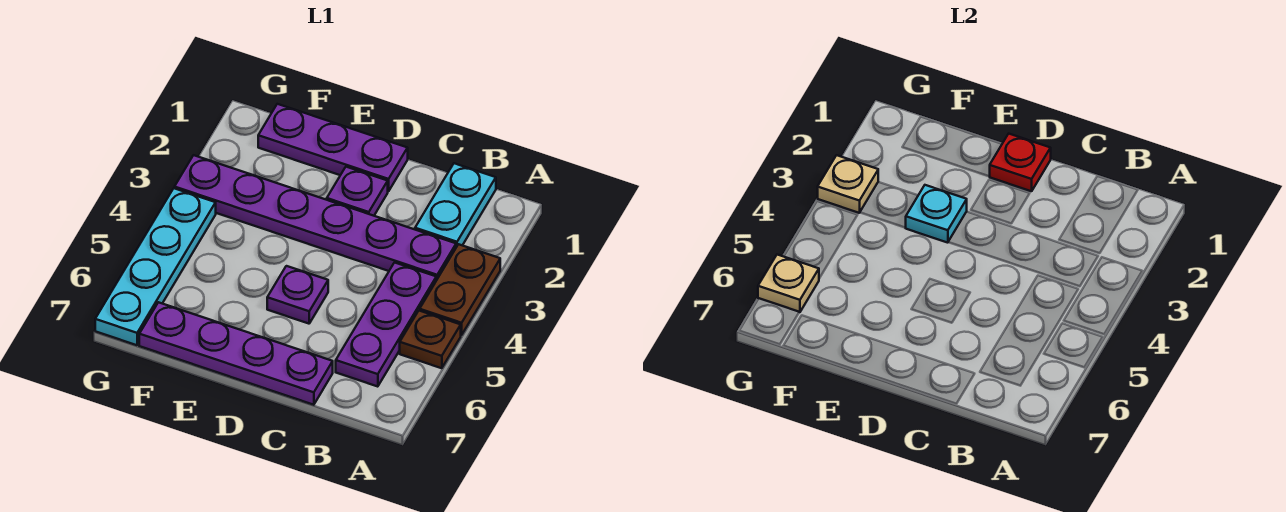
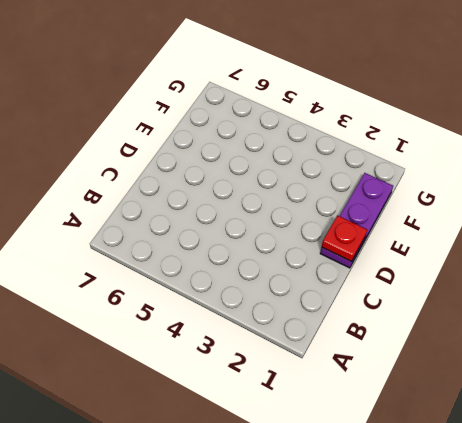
none -> brown plate A3:A4 level 1
none -> brown plate A5 level 1
none -> cyan plate B1:B2 level 1

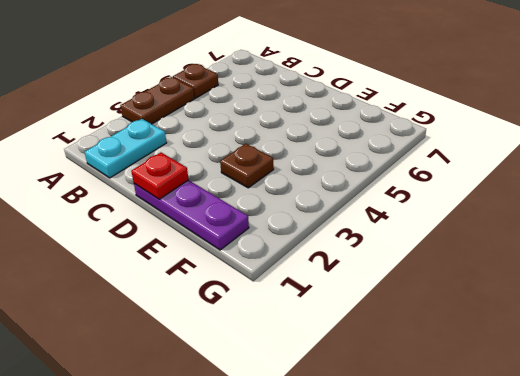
brown plate E3 level 1 -> purple plate B3:G3 level 1
none -> purple plate B4:B6 level 1
none -> purple plate C7:F7 level 1
none -> purple plate D2 level 1

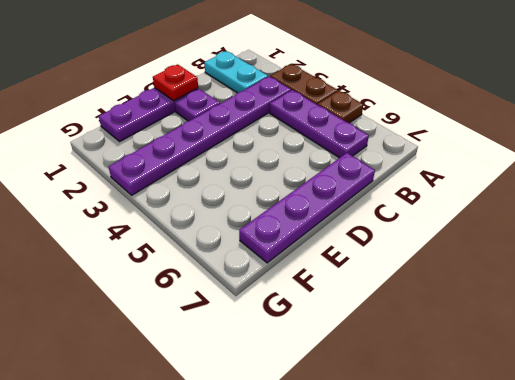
none -> purple plate D5 level 1
none -> cyan plate G4:G7 level 1
none -> cyan plate E3 level 2

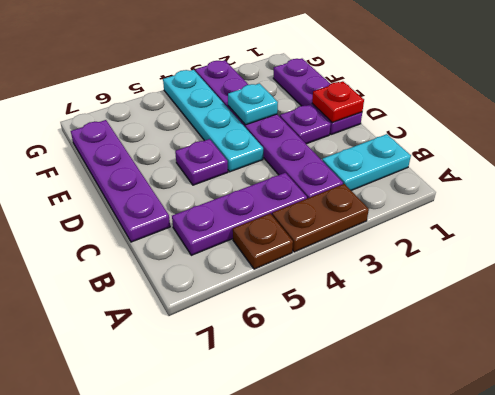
cyan plate D4:G4 level 1 -> cyan plate G4:G7 level 1
none -> tan plate G3 level 2
none -> tan plate G6 level 2

